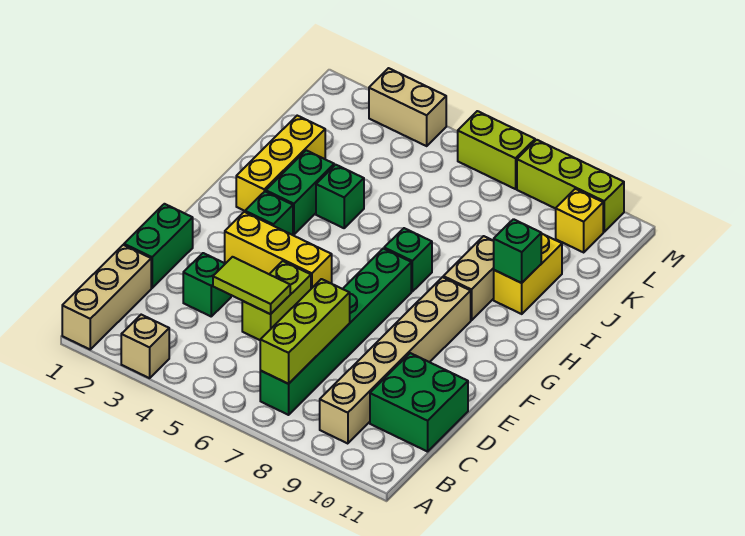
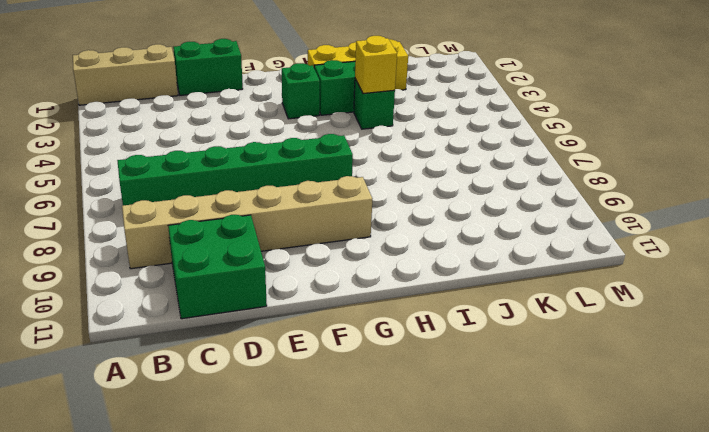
yellow brick I4 level 2 -> yellow brick L10 level 1
none -> tan brick A3 level 1
none -> green brick D3 level 1
none -> lime brick D5:E5 level 1

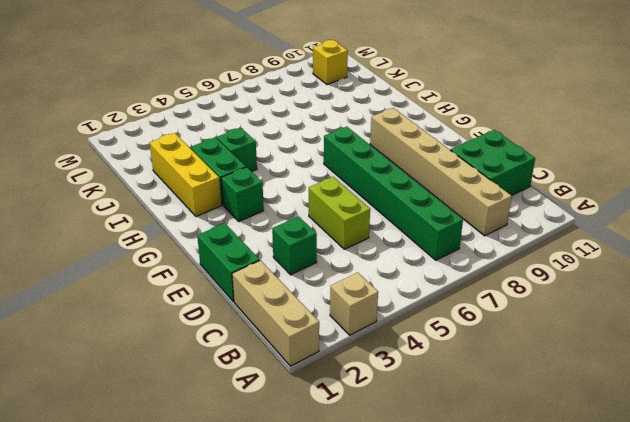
none -> yellow brick F3:F5 level 1
none -> green brick H7 level 1
none -> tan brick H9:I9 level 1

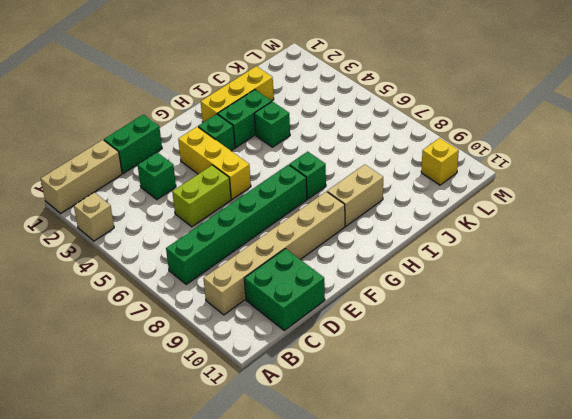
none -> yellow brick I10:J10 level 1
none -> tan brick M3:M4 level 1
none -> lime brick M6:M7 level 1

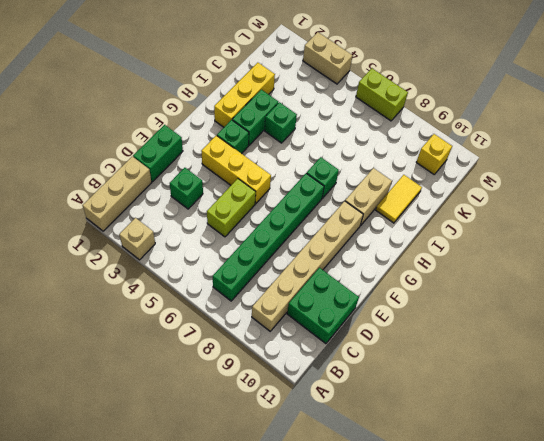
yellow tile I10:J10 level 1 -> yellow brick I10:J10 level 1
none -> lime brick M8:M10 level 1
none -> lime brick B7:D7 level 2
none -> lime tile D4:D5 level 2

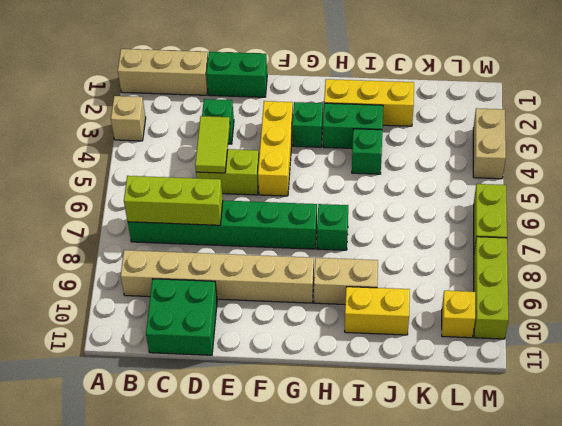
none -> green brick I10 level 2

